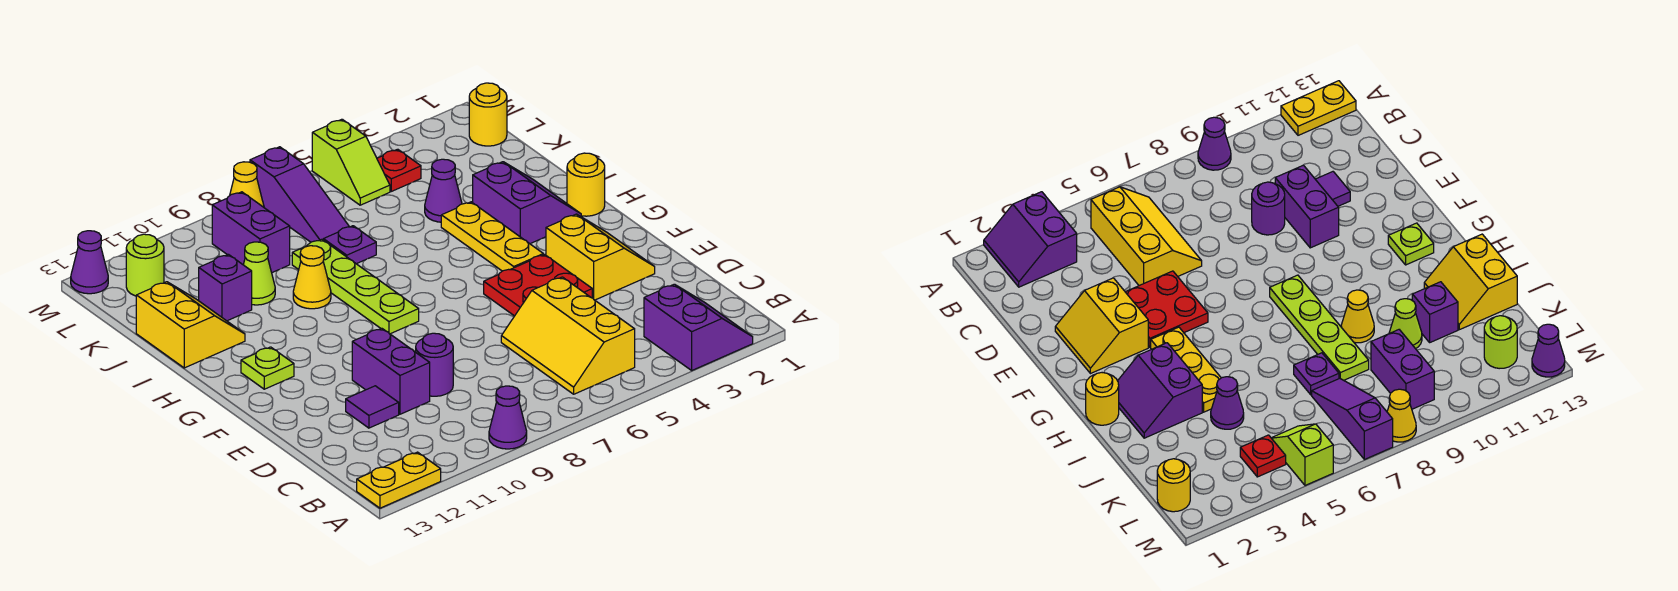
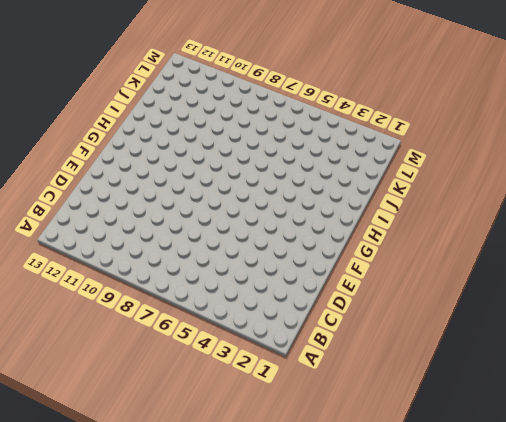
none -> purple slope A2:B3 level 1 top 3
none -> purple cone A9 level 1
none -> yellow plate A12:A13 level 1

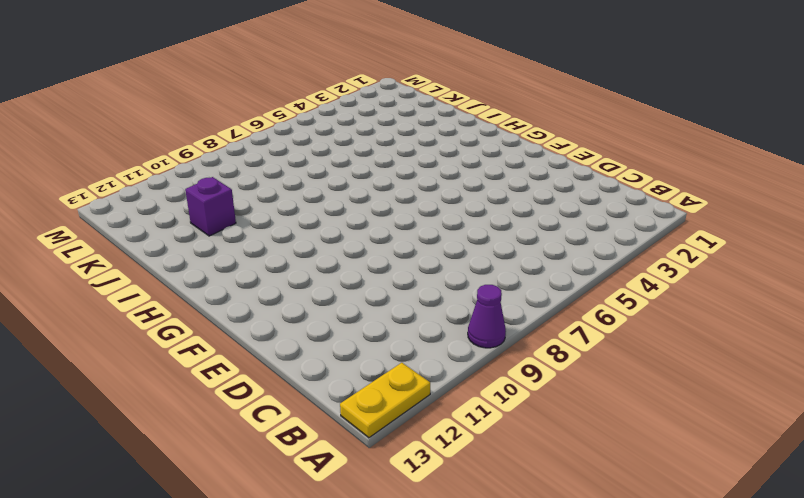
none -> purple slope A2:B3 level 1 top 3
none -> yellow slope B5:D6 level 1 top 5
none -> purple round brick D9 level 1

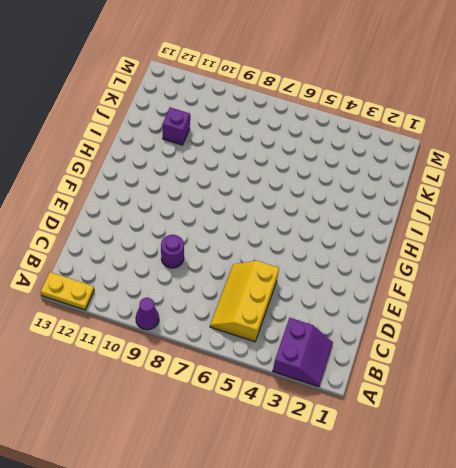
none -> purple brick D10:E10 level 1
none -> purple tile D11 level 1
none -> yellow slope E2:F3 level 1 top 3

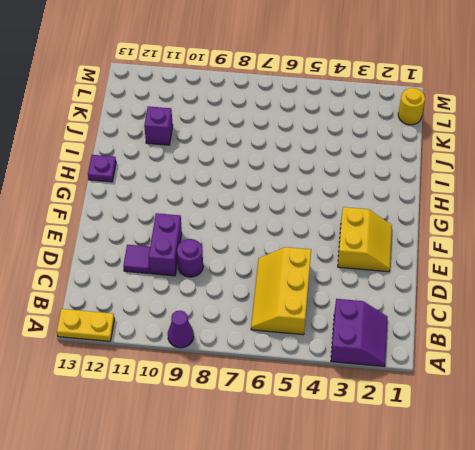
purple plate H13 level 1 -> purple plate J7 level 1
none -> red plate E4:F5 level 1
none -> yellow plate G4:I4 level 1
none -> lime plate G8:J8 level 1

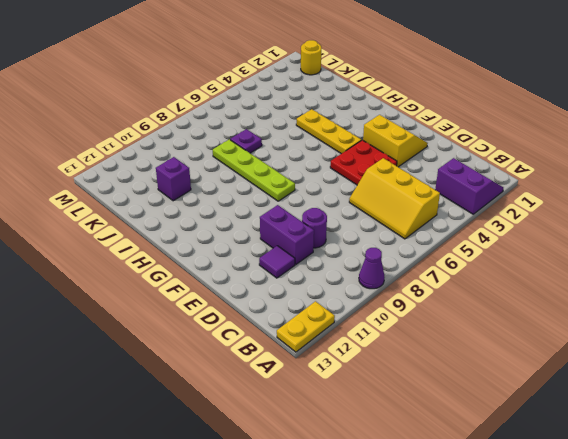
none -> lime plate G12 level 1
none -> yellow round brick H1 level 1
none -> purple slope H2:I3 level 1 top 3

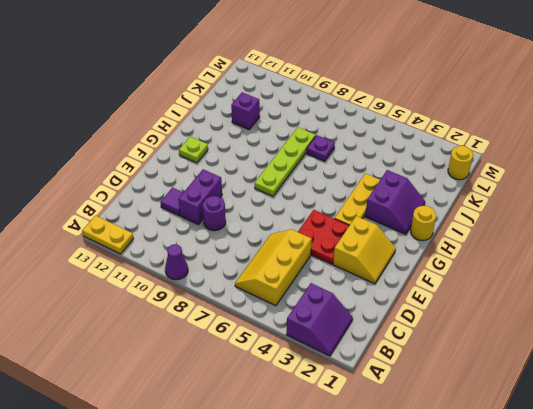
none -> yellow cone I9 level 1
none -> yellow slope I12:J13 level 1 top 13
none -> purple cone J4 level 1

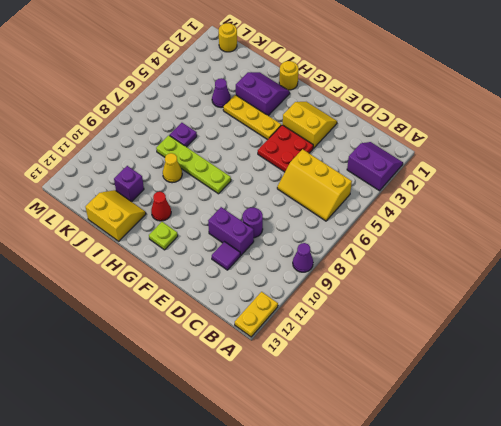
red cone H11 level 1 -> none
none -> lime cone J10 level 1
none -> purple slope K7:M7 level 1 top M
none -> purple brick K9:L9 level 1

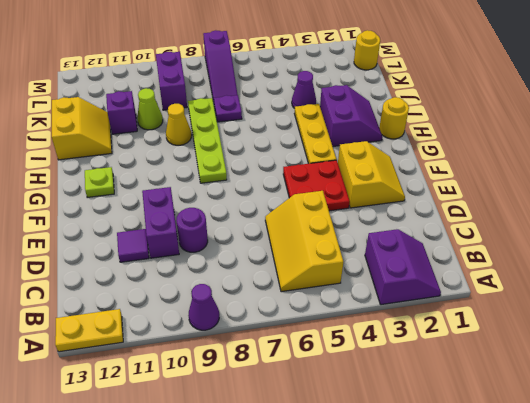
none -> red plate L4 level 1
none -> lime slope L5:M5 level 1 top M
none -> lime round brick L12 level 1

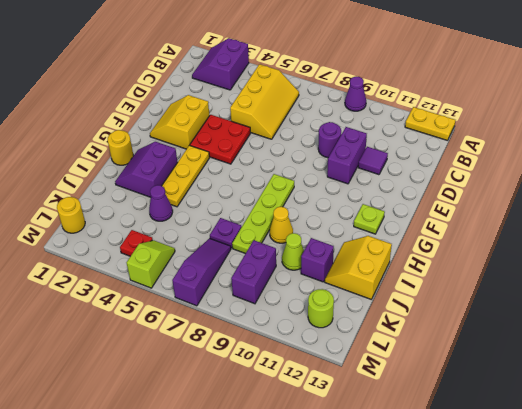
none -> yellow cone M8 level 1
none -> purple cone M13 level 1

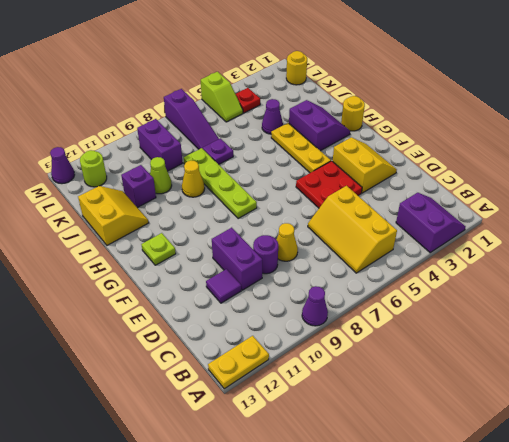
yellow cone D8 level 1 -> yellow cone M8 level 1

